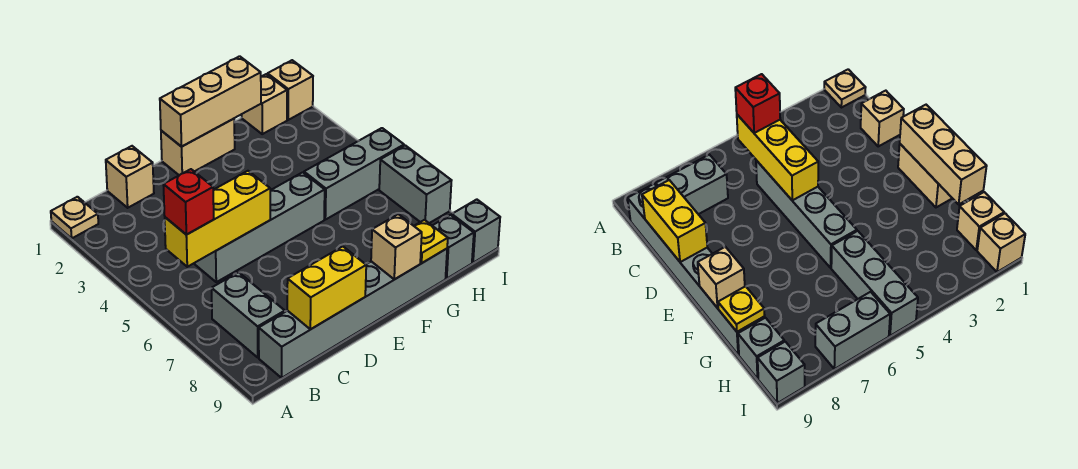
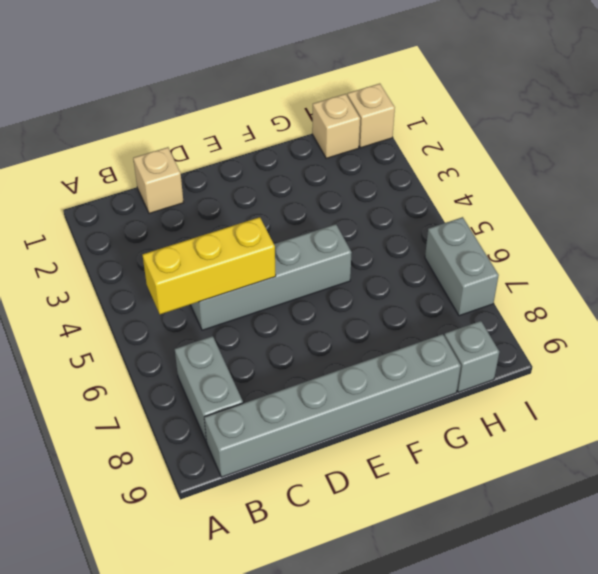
none -> tan plate A1 level 1
none -> tan brick E1:F1 level 1
none -> grey brick G5:I5 level 1

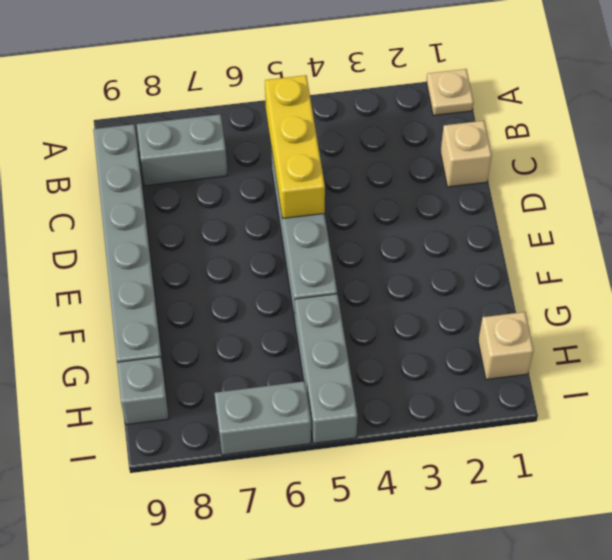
none -> tan brick E1:F1 level 1
none -> tan brick I1 level 1
none -> grey brick I9 level 1

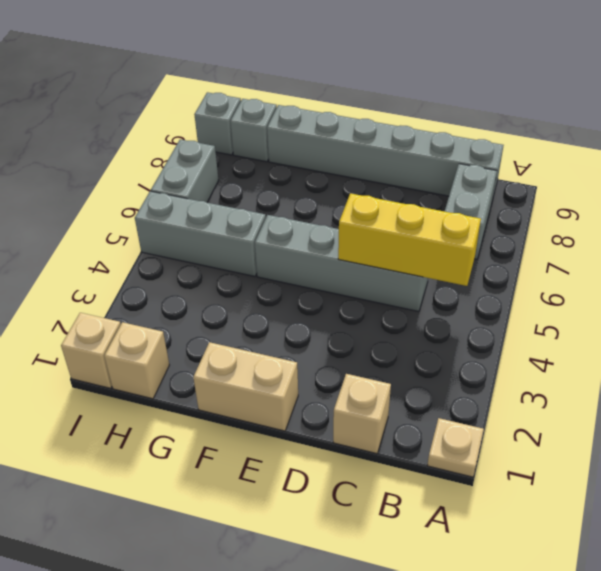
none -> yellow brick C9:D9 level 2
none -> tan brick E1:G1 level 2
none -> tan brick F9 level 2

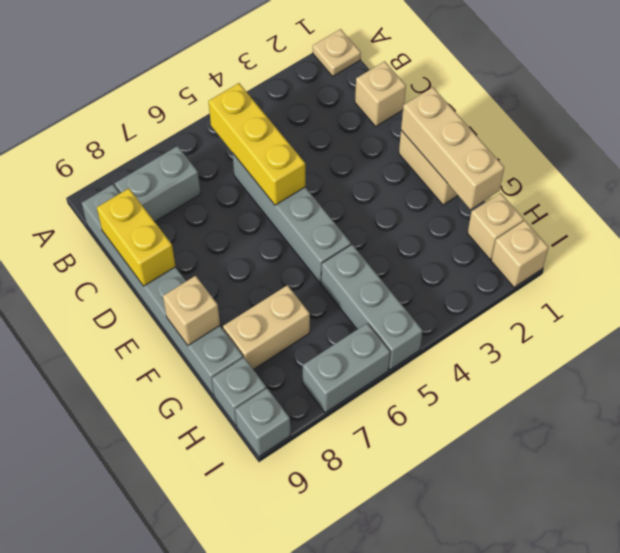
tan brick G7:G8 level 1 -> none
none -> yellow plate G9 level 2
none -> red brick B5 level 3

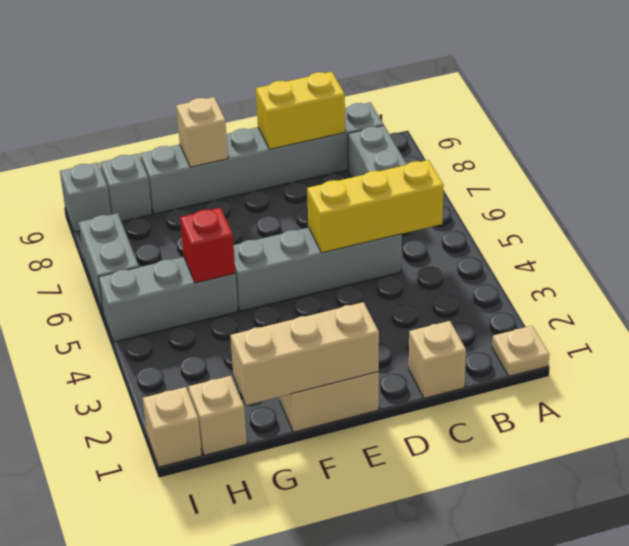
red brick G5 level 2 -> red brick B5 level 3
none -> yellow plate G9 level 2

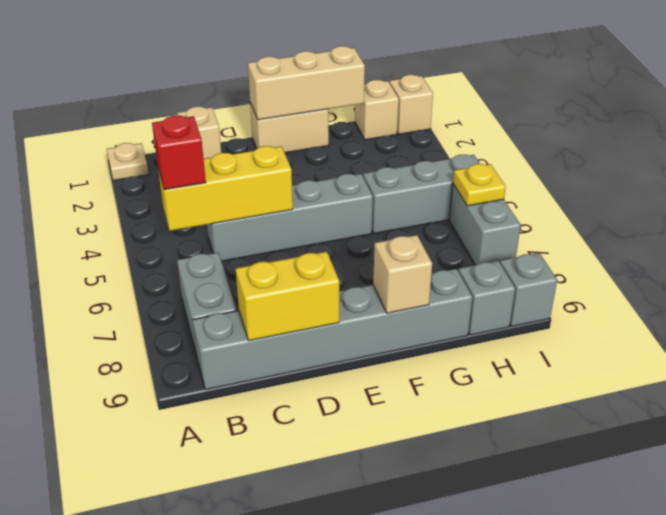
yellow plate I6 level 2 -> yellow plate G9 level 2

